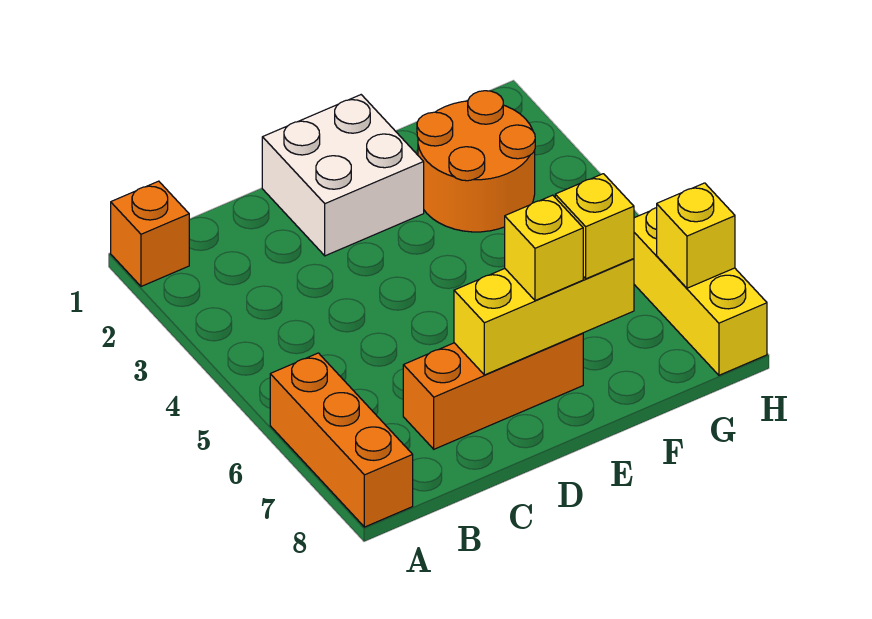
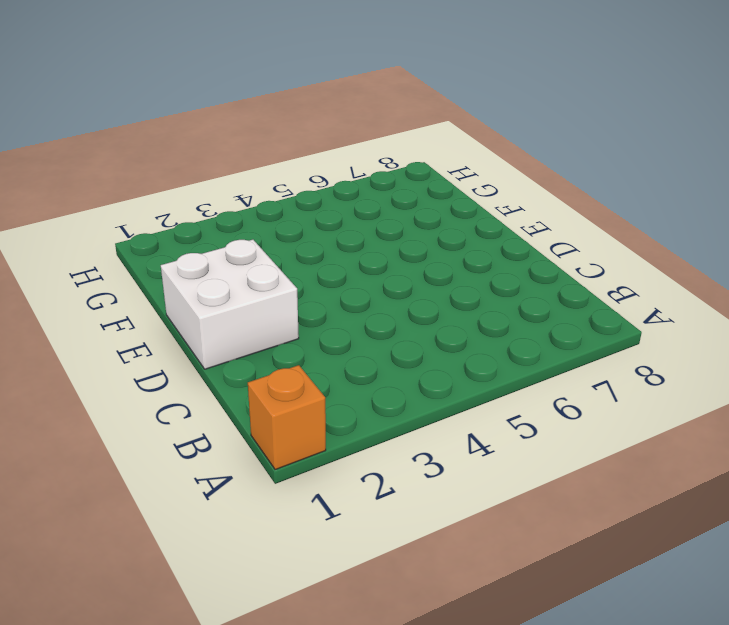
none -> orange brick A6:A8 level 1
none -> orange brick C7:E7 level 1

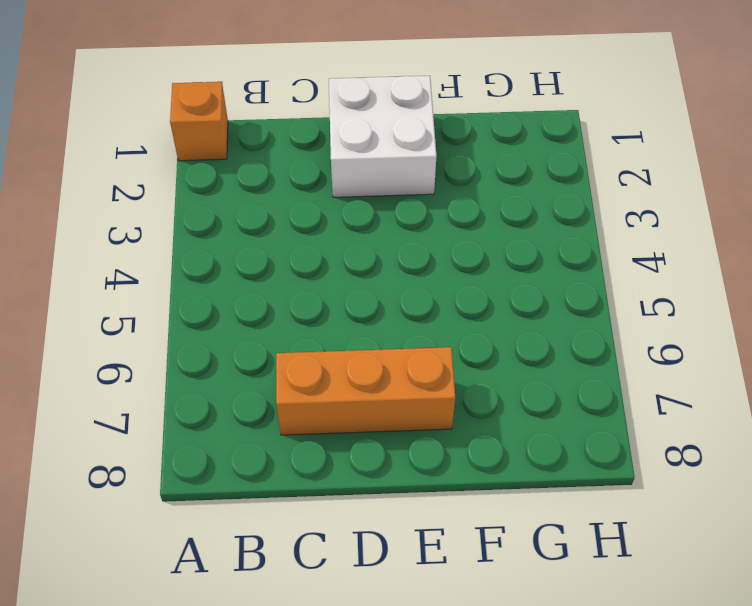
none -> orange brick A6:A8 level 1
none -> orange round brick F2:G3 level 1

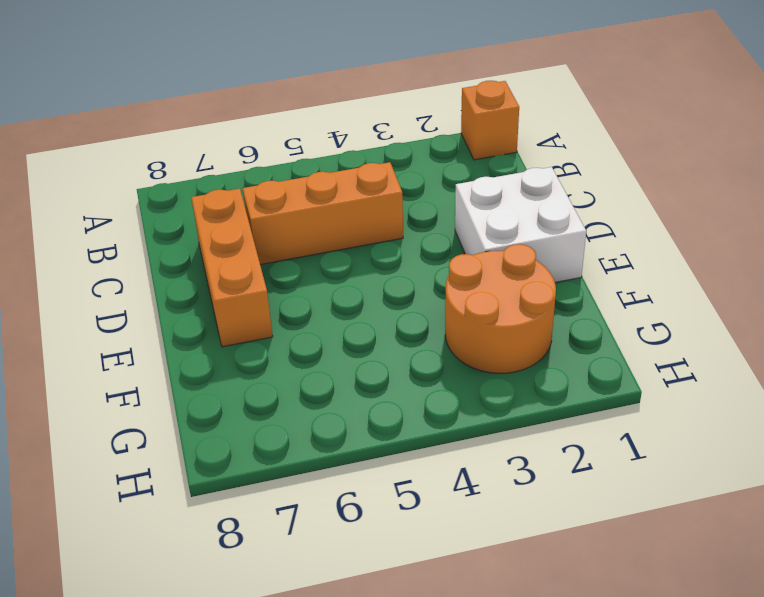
orange brick C4:C6 level 1 -> orange brick A6:A8 level 1
none -> yellow brick H6:H8 level 1
none -> yellow brick D7:F7 level 2

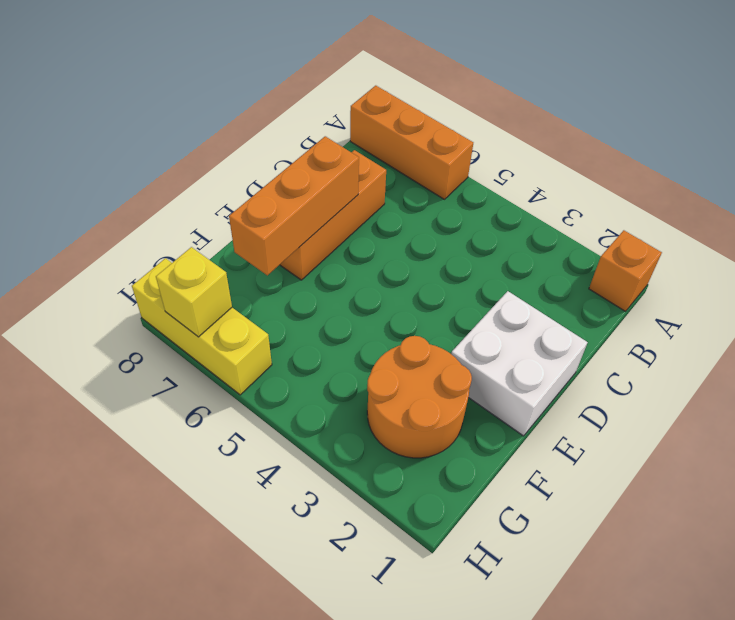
orange brick D7:F7 level 2 -> yellow brick D7:F7 level 2
none -> yellow brick E7 level 3
none -> yellow brick F7 level 3

